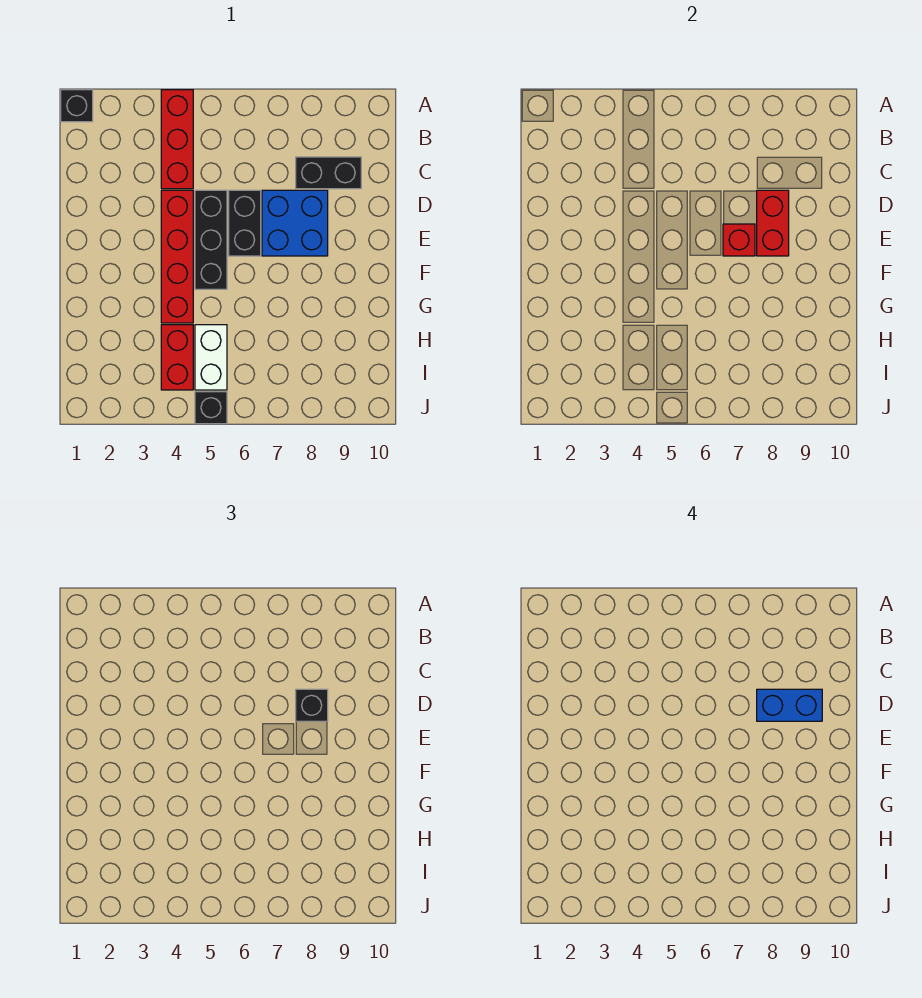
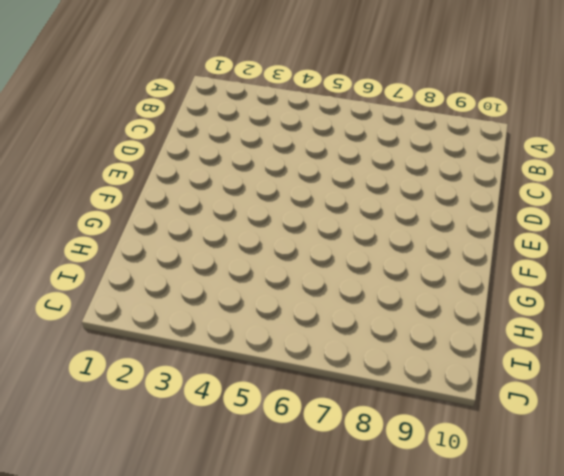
none -> black brick A1 level 1
none -> red brick A4:C4 level 1
none -> black brick C8:C9 level 1

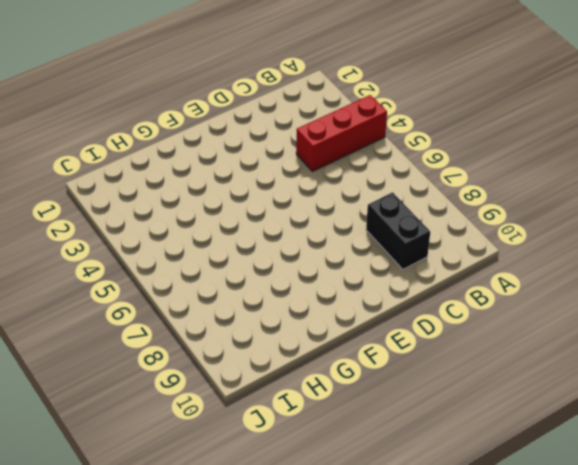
none -> black brick A1 level 1
none -> red brick D4:G4 level 1
none -> black brick D5:F5 level 1

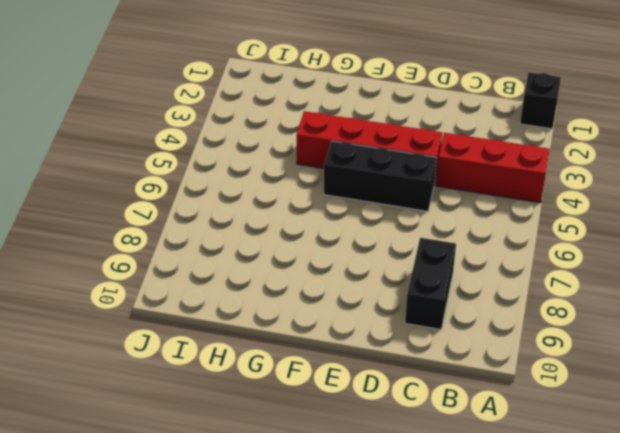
none -> black brick D6:E6 level 1
none -> blue brick D7:E8 level 1
none -> red brick H4:I4 level 1

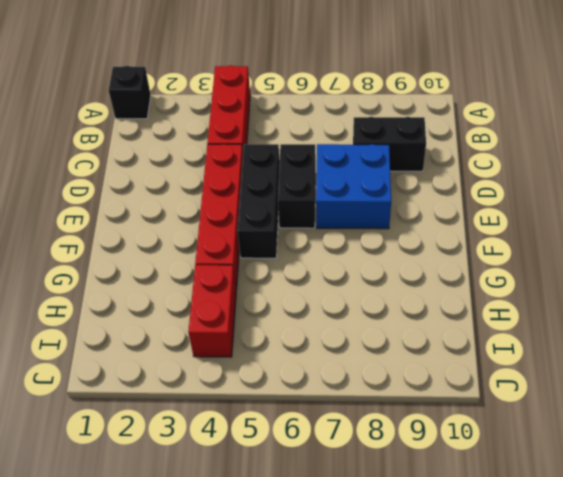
none -> white brick H5:I5 level 1
none -> black brick J5 level 1
none -> red brick D8:E8 level 2

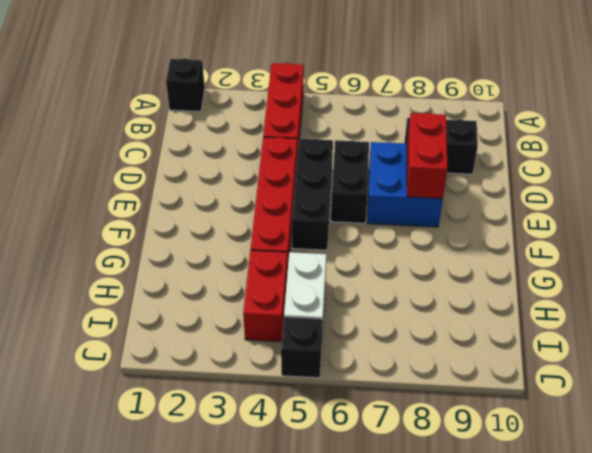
none -> red brick E7 level 2
none -> black brick D8 level 3
none -> blue brick D8:D9 level 4

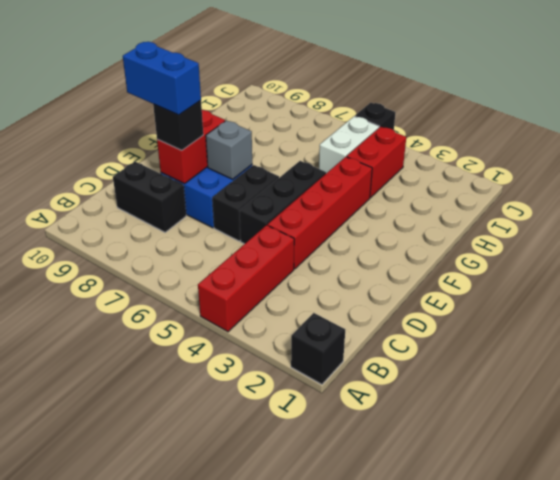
grey brick E7 level 2 -> red brick E7 level 2

